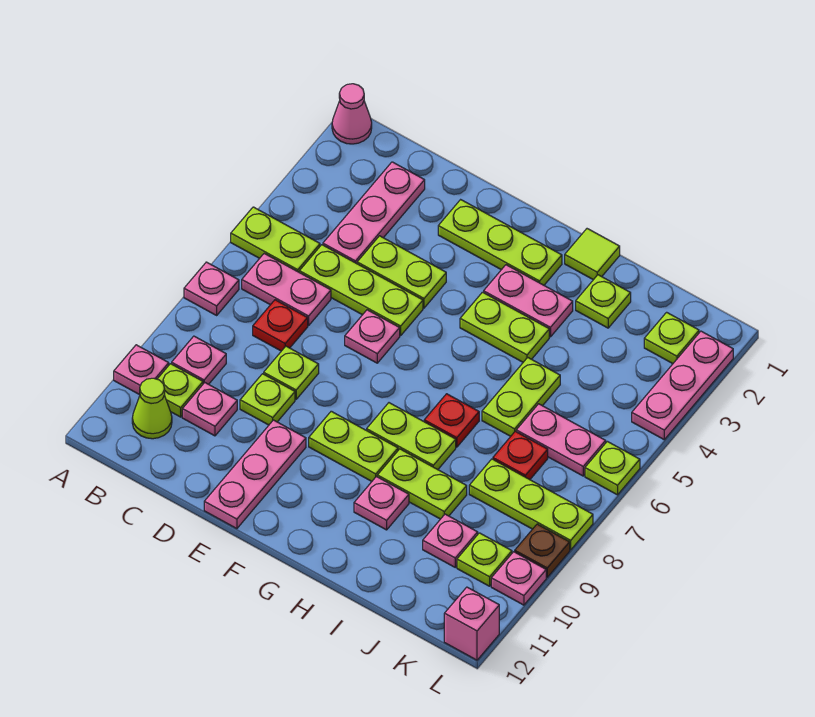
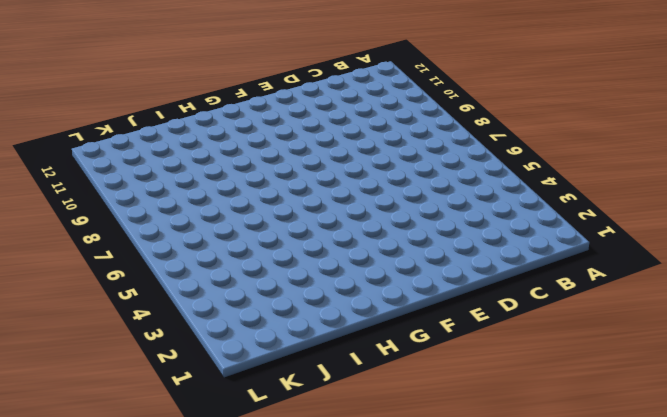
none -> pink cone A1 level 1
none -> lime plate A5:B5 level 1
none -> pink plate A7 level 1
none -> pink plate A10 level 1

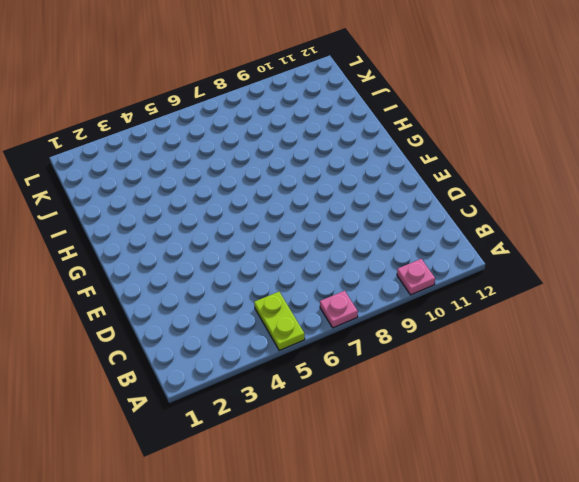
none -> pink cone A1 level 1
none -> pink plate B6:C6 level 1
none -> pink plate B9 level 1
none -> lime plate B10 level 1

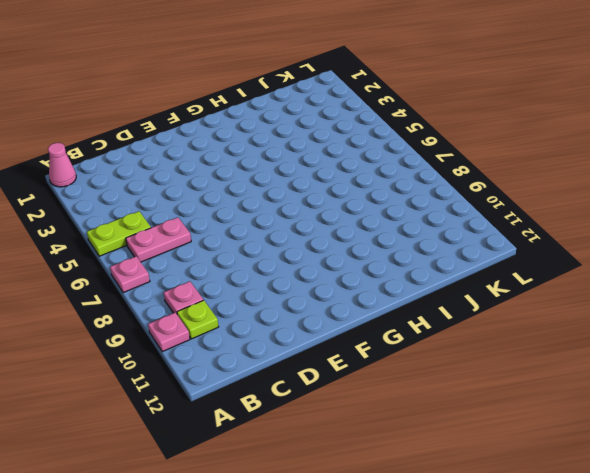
none -> lime cone B11 level 1
none -> pink plate C2:C4 level 1
none -> lime plate C5:E5 level 1
none -> red plate C7 level 1

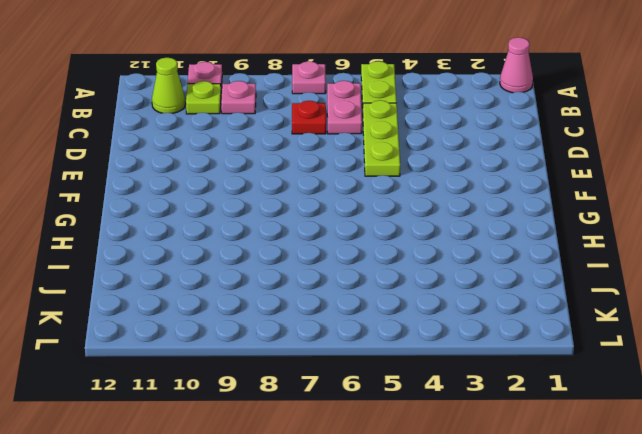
none -> pink plate C2:C4 level 1
none -> pink plate C10 level 1
none -> lime plate D4:E4 level 1
none -> lime plate D8 level 1

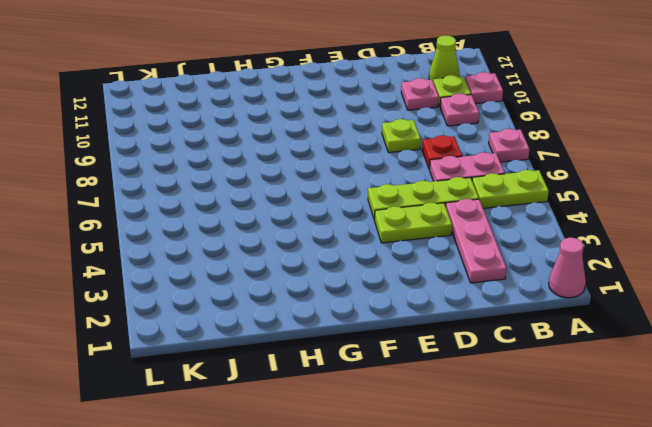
none -> lime plate D9 level 1
none -> lime plate E2:G2 level 1
none -> pink plate E6 level 1
none -> pink plate E10:E12 level 1

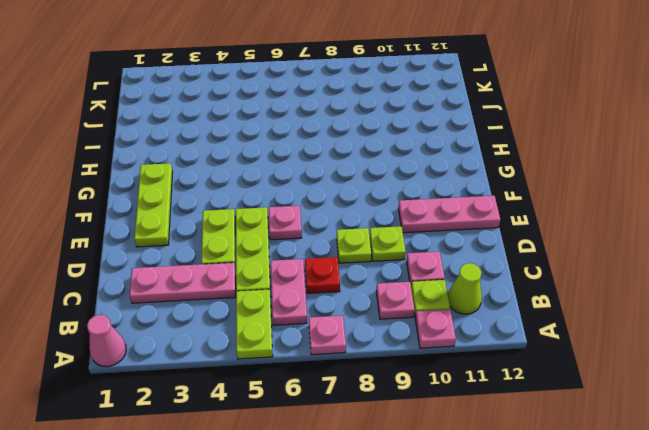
none -> lime plate F9:G9 level 1
none -> pink plate G3:H3 level 1
none -> lime plate G4:H4 level 1
none -> lime plate G8:H8 level 1

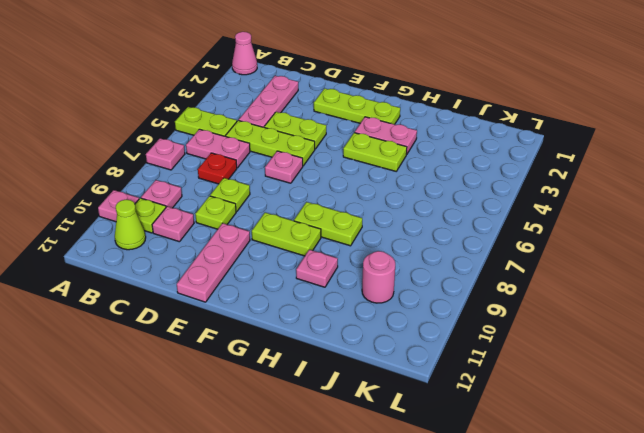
pink round brick J10 level 1 -> pink plate J10 level 1
none -> lime tile H1 level 1
none -> red plate H7 level 1
none -> lime plate H9:I9 level 1
none -> lime plate I2 level 1

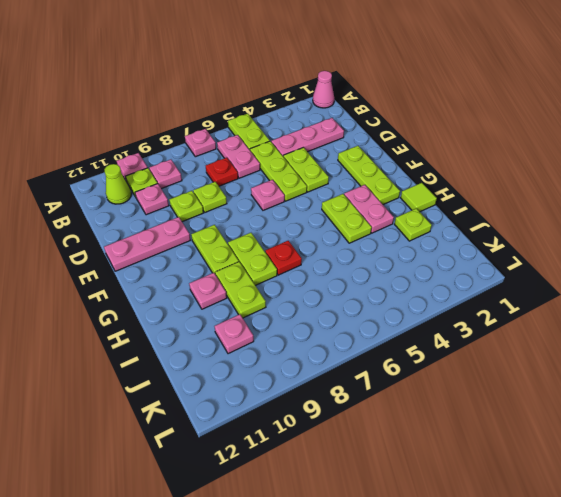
none -> lime plate I5:I6 level 1
none -> pink plate J6:K6 level 1
none -> red plate J7 level 1
none -> lime plate J8:L8 level 1

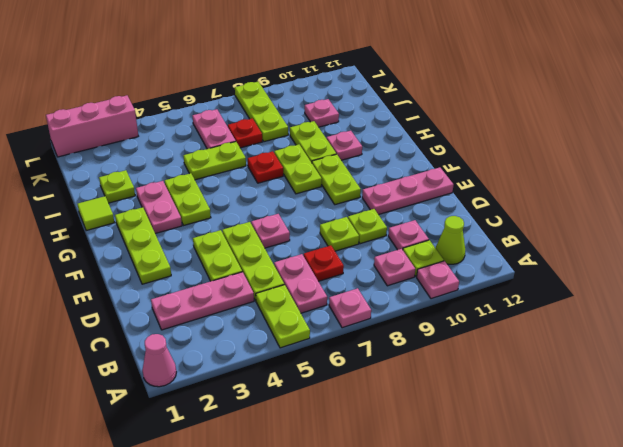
pink brick L1:L3 level 1 -> pink plate L2:L4 level 1
none -> lime plate K2 level 1
none -> lime plate K10 level 1
none -> lime plate L6 level 1
none -> brown plate L9 level 1

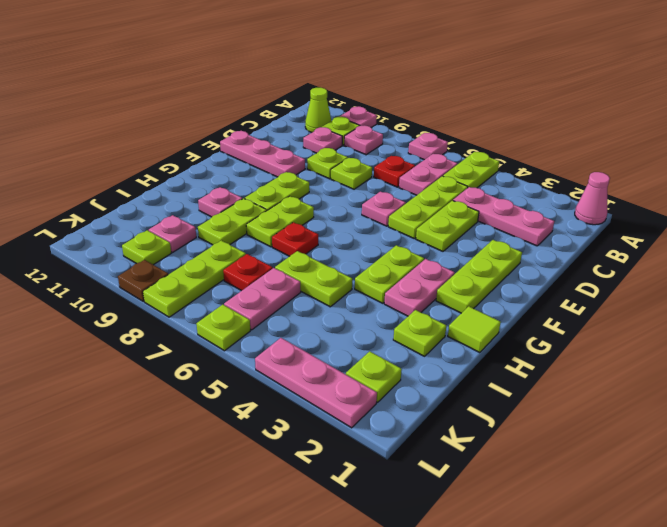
none -> pink plate L10 level 1
none -> pink brick L12 level 1

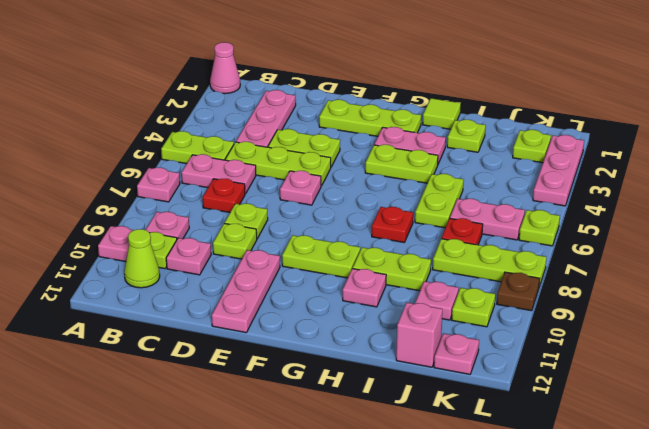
pink brick J12 level 1 -> pink brick L12 level 1
pink plate K12 level 1 -> pink plate L10 level 1
none -> lime plate G8:H8 level 1

